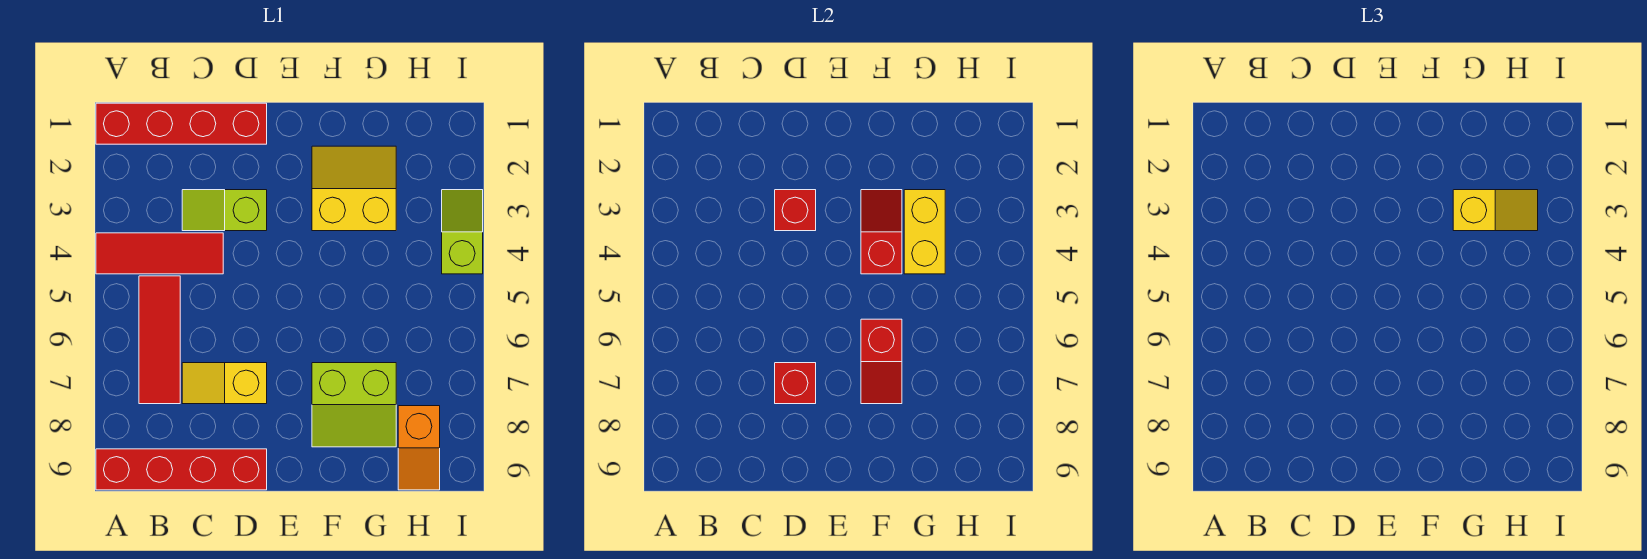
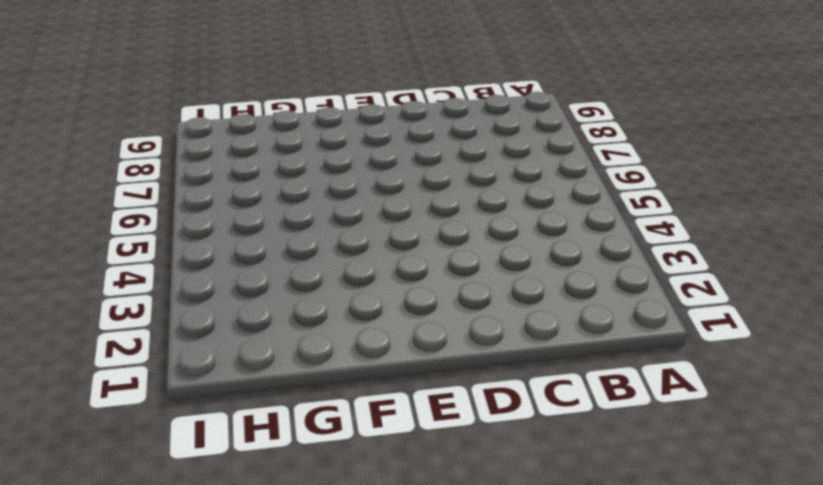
none -> red brick A1:D1 level 1
none -> red tile A4:C4 level 1
none -> red brick A9:D9 level 1

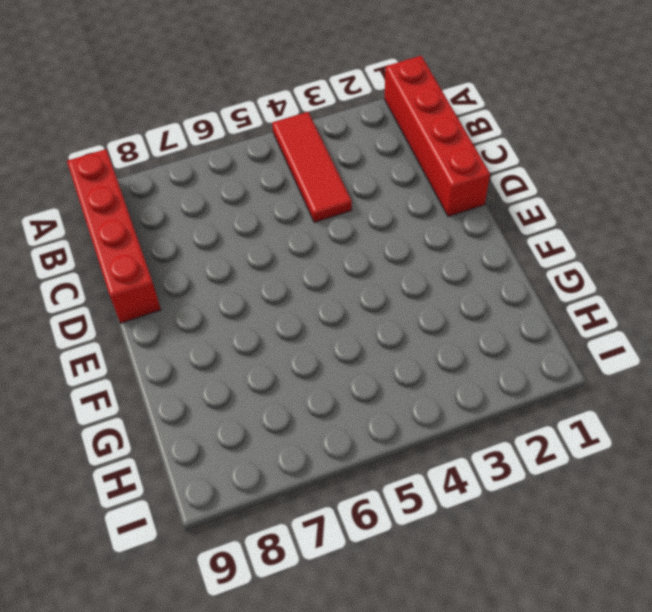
none -> red tile B5:B7 level 1
none -> lime slope C3:D3 level 1 top D
none -> yellow slope C7:D7 level 1 top D

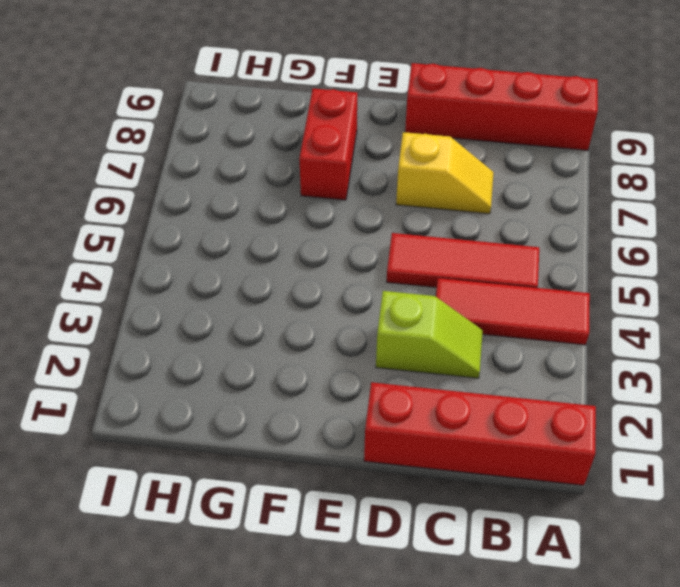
red tile B5:D5 level 1 -> red tile B5:B7 level 1
red brick F7:F8 level 1 -> lime slope F7:G8 level 1 top 7
none -> yellow slope F2:G3 level 1 top 3
none -> orange slope H8:H9 level 1 top 8
none -> lime slope I3:I4 level 1 top 4

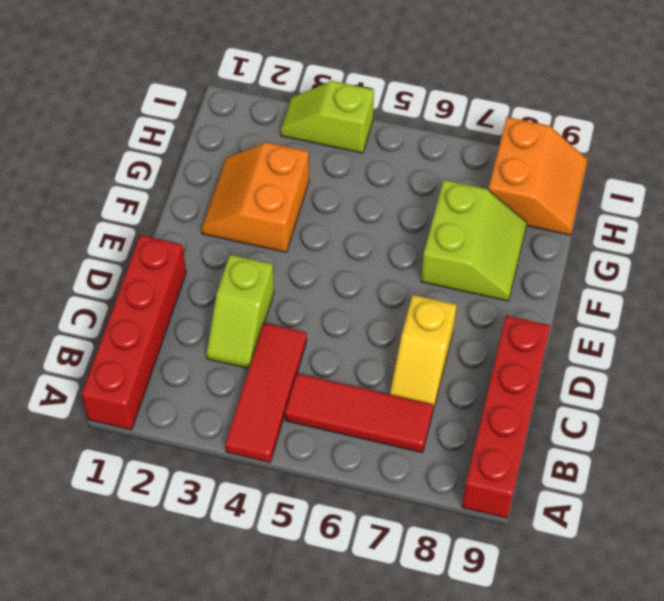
orange slope F2:G3 level 1 top 3 -> yellow slope F2:G3 level 1 top 3
orange slope H8:I9 level 1 top 8 -> orange slope H8:H9 level 1 top 8
none -> red brick D3 level 2
none -> red brick D7 level 2
none -> red slope F3:F4 level 2 top 4

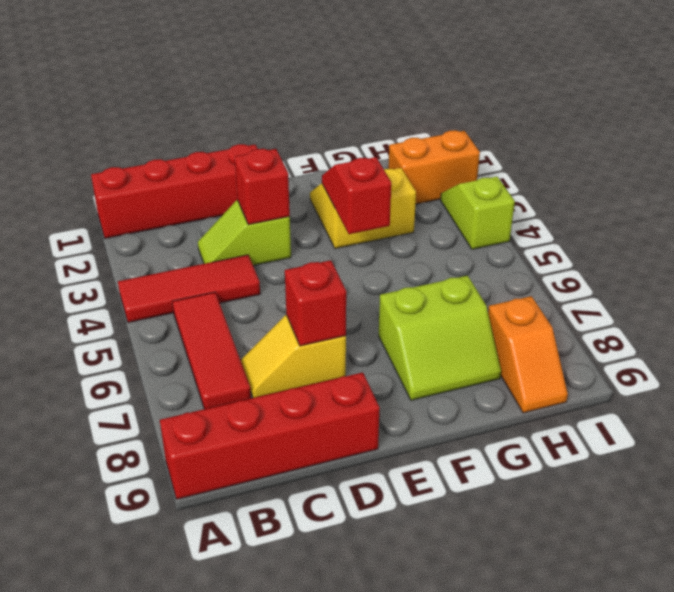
orange brick H2:I2 level 1 -> none
none -> red slope F6:F7 level 2 top 6
none -> yellow brick G3:G4 level 2
none -> yellow slope G3:H3 level 3 top G

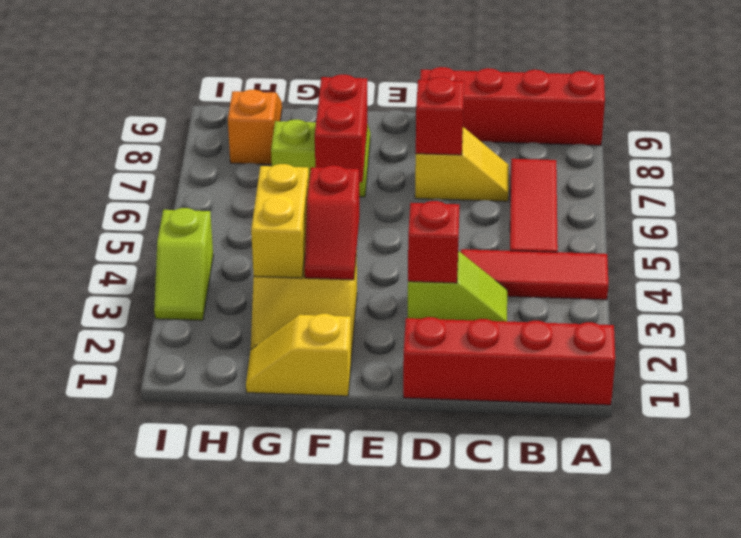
yellow slope F1:G1 level 1 top F -> yellow slope G3:H3 level 3 top G
red brick F6:F7 level 2 -> red slope F6:F7 level 2 top 6

